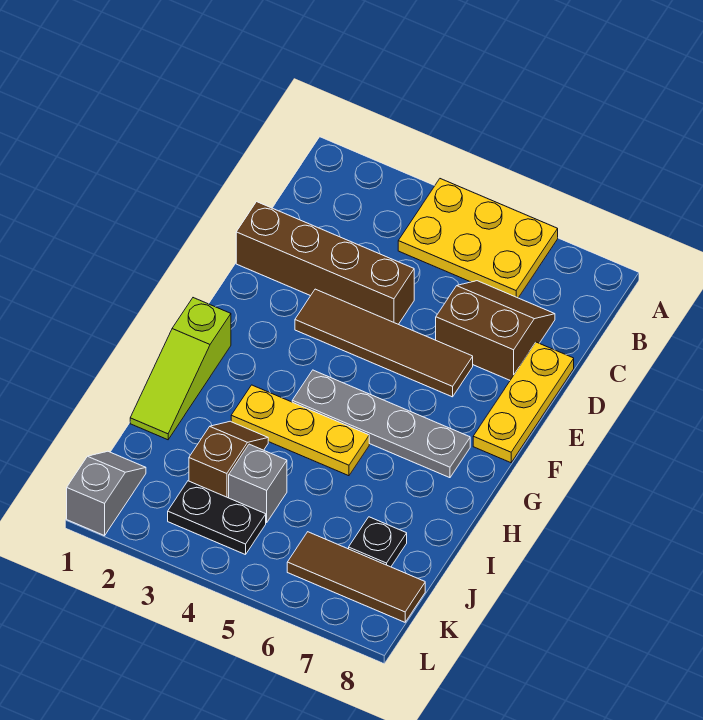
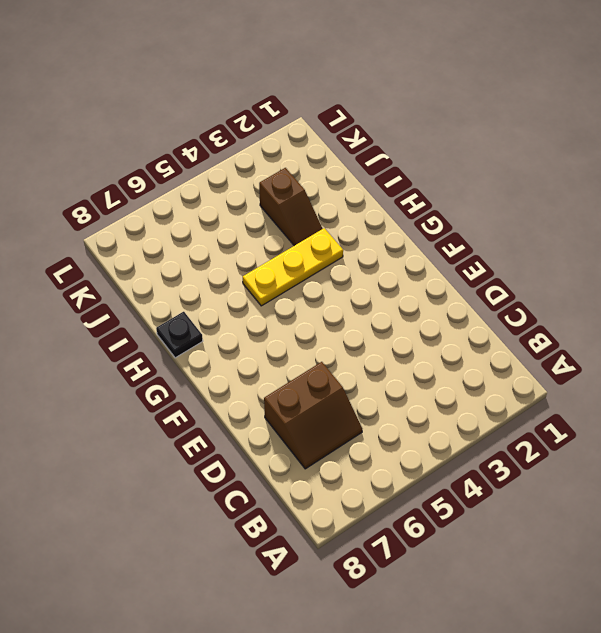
black plate H8 level 1 -> black plate J7 level 1
none -> yellow plate A4:B6 level 1
none -> brown brick D1:D4 level 1
none -> yellow plate D8:F8 level 1

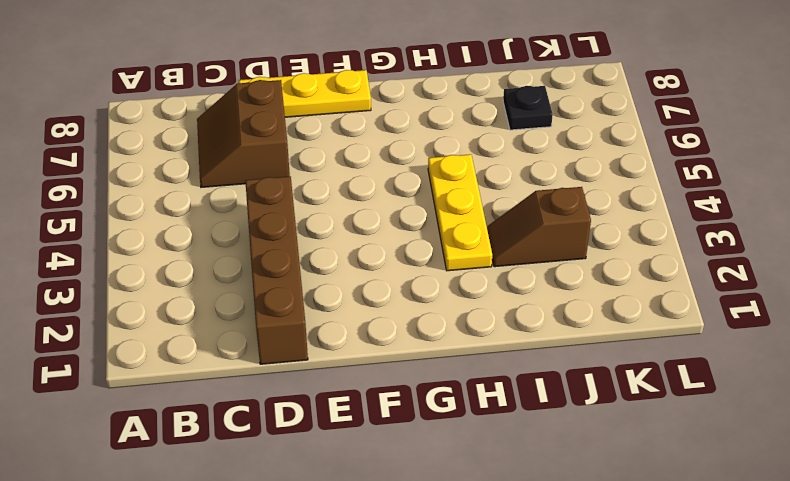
none -> yellow plate A4:B6 level 1
none -> brown tile E3:E6 level 1
none -> lime slope G1:I1 level 1 top G

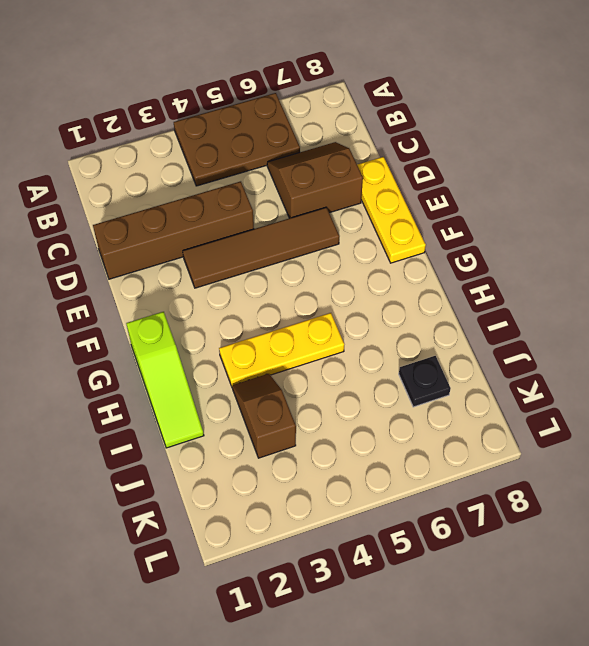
brown plate A4:B6 level 1 -> yellow plate A4:B6 level 1
none -> grey plate G4:G7 level 1
none -> grey brick J4 level 1
none -> grey slope K1:L1 level 1 top L

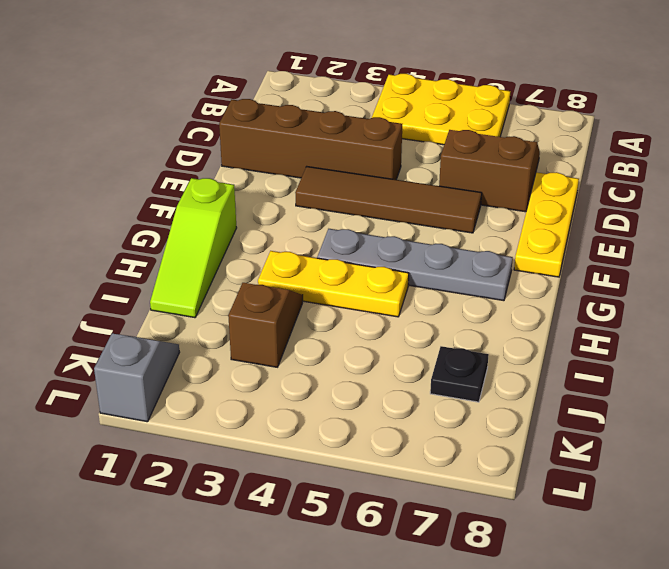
none -> grey brick J4 level 1
none -> black plate K3:K4 level 1
none -> brown tile K6:K8 level 1

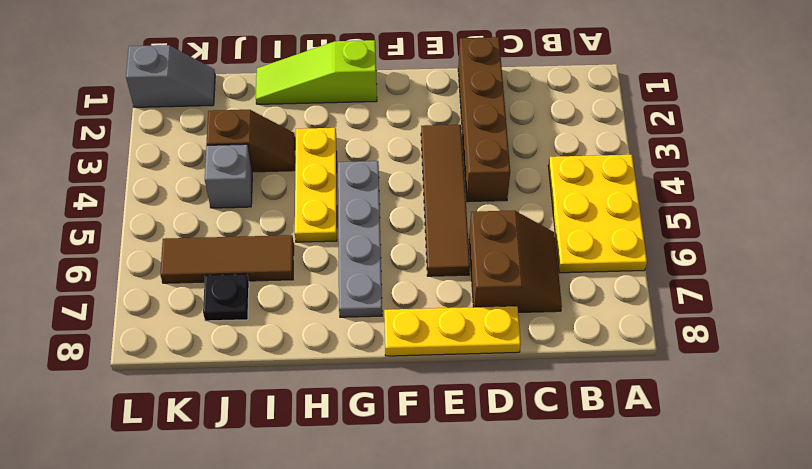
brown tile I6:K6 level 1 -> brown tile K6:K8 level 1
none -> black plate K3:K4 level 1

